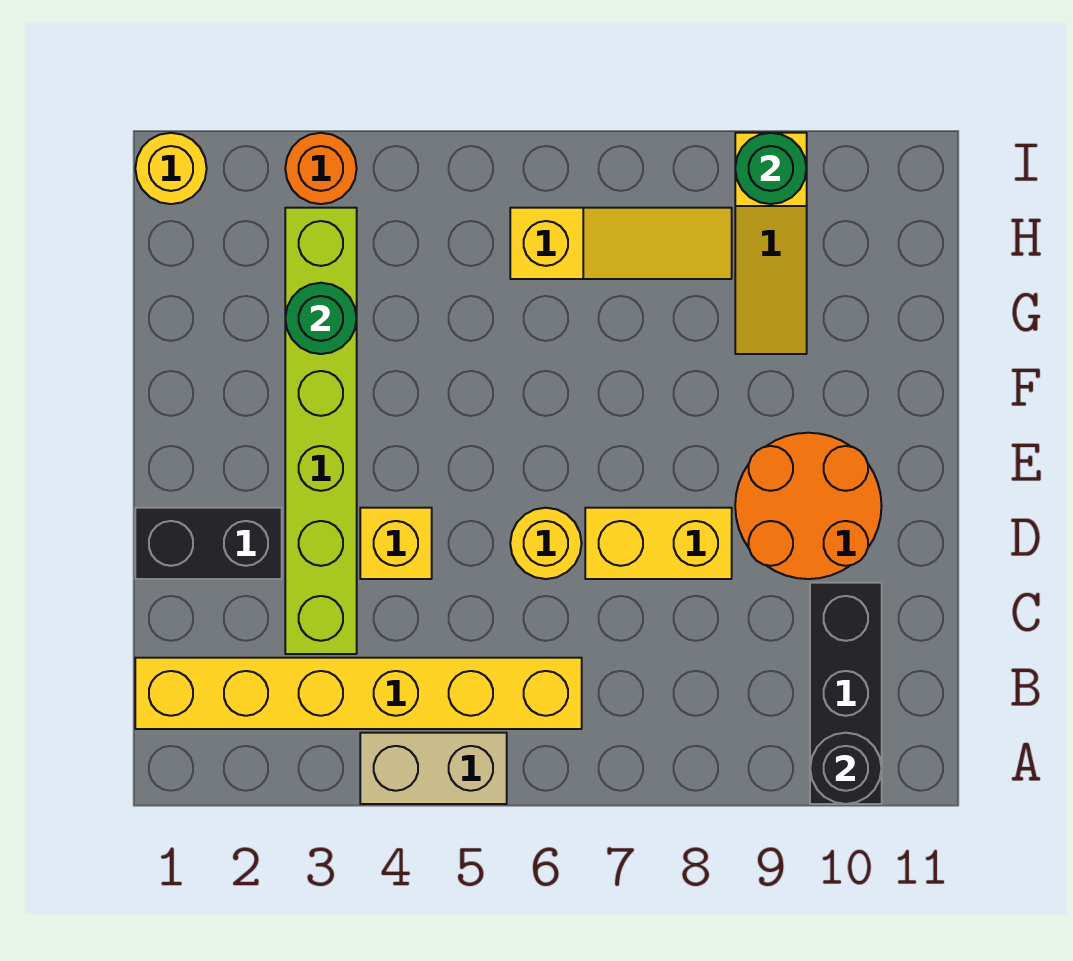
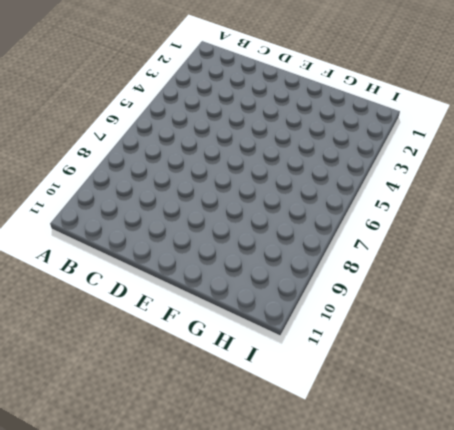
none -> tan brick A4:A5 level 1
none -> black brick A10:C10 level 1
none -> yellow brick B1:B6 level 1

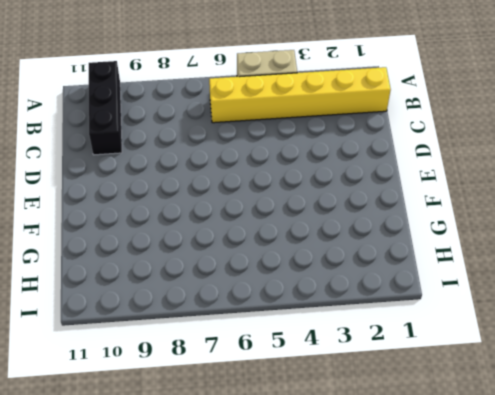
none -> lime brick C3:H3 level 1
none -> black brick D1:D2 level 1
none -> yellow brick D4 level 1

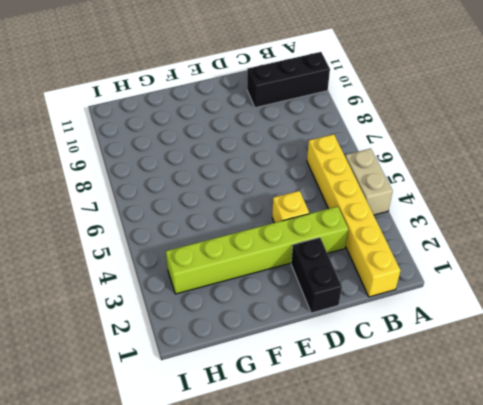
none -> yellow round brick D6 level 1
none -> yellow brick D7:D8 level 1
none -> orange round brick D9:E10 level 1

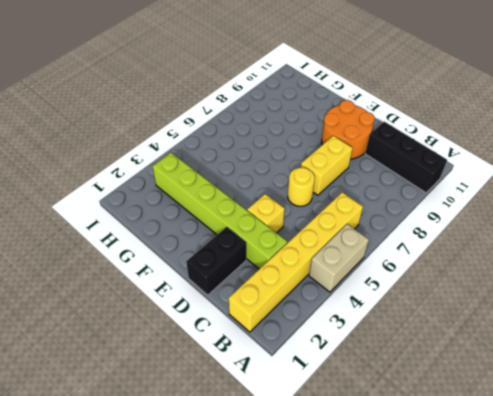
none -> yellow slope G9:I9 level 1 top I
none -> yellow slope H6:H8 level 1 top 6
none -> yellow round brick I1 level 1

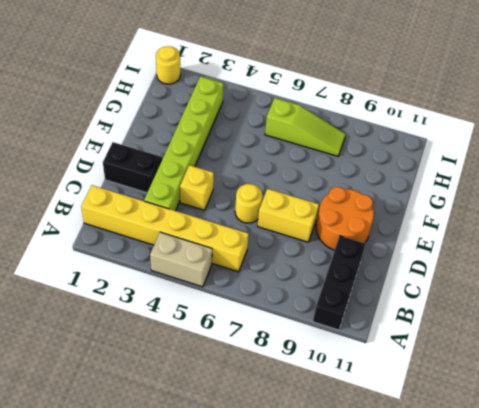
lime slope H6:H8 level 1 top 6 -> yellow slope H6:H8 level 1 top 6
none -> yellow slope G9:I9 level 1 top I
none -> orange round brick I3 level 1
none -> black round brick A10 level 2

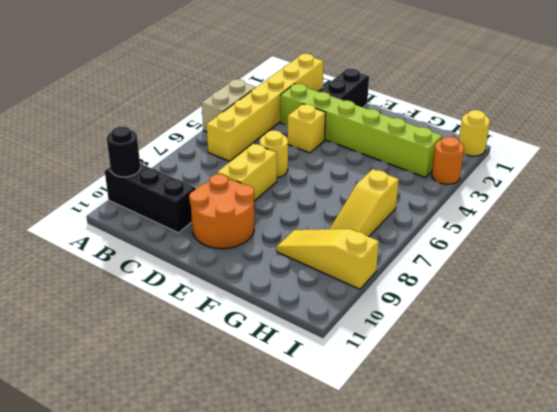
none -> green round brick G3 level 2
none -> green round brick I9 level 2

